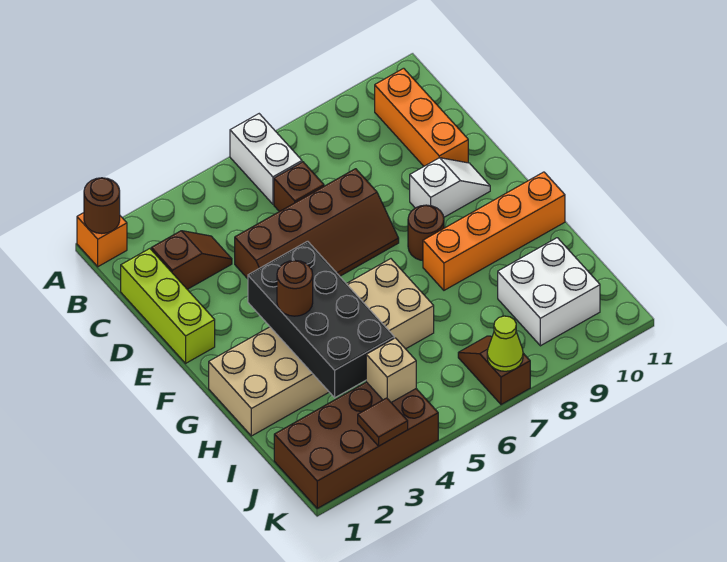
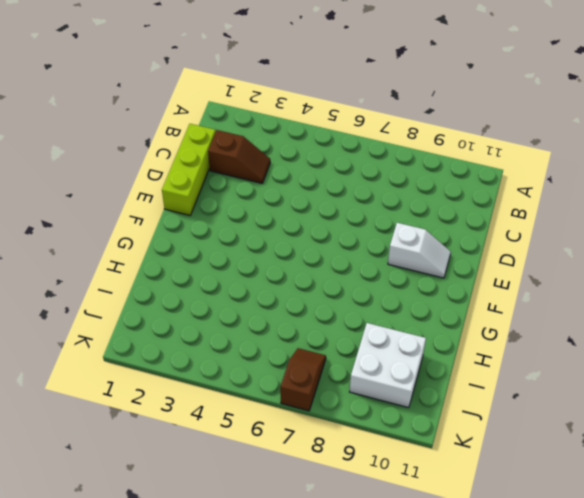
none -> orange brick A1 level 1
none -> white brick A6:B6 level 1
none -> orange brick B10:D10 level 1

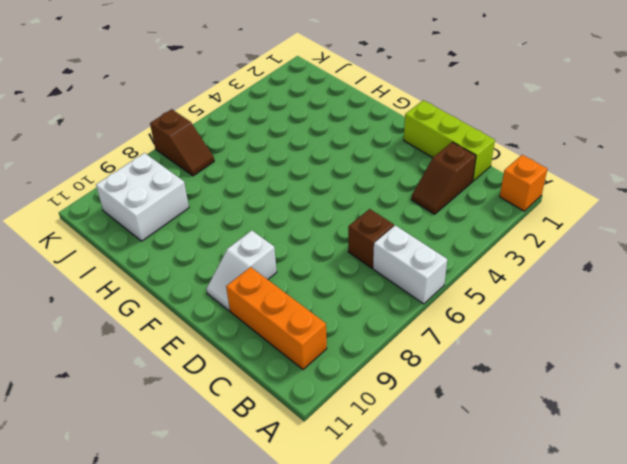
none -> brown slope D4:E7 level 1 top D
none -> brown round brick F8 level 1
none -> tan brick G1:H6 level 1

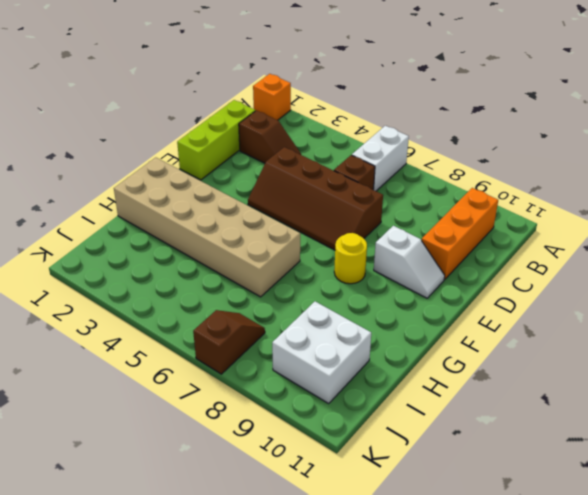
yellow round brick F8 level 1 -> brown round brick F8 level 1
none -> orange brick G8:G11 level 1
none -> brown brick J1:K4 level 1
none -> brown round brick A1 level 2

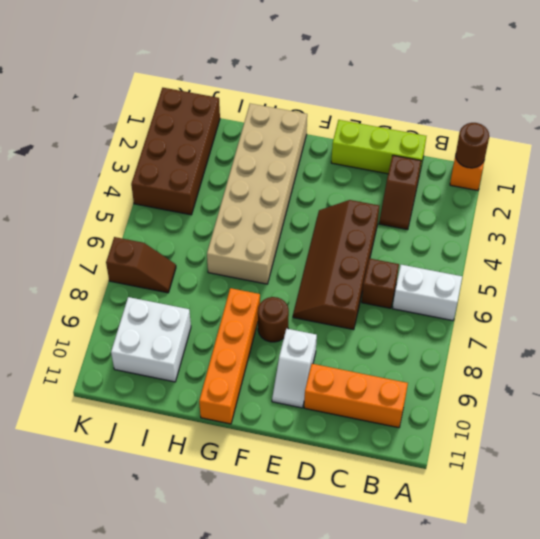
none -> black brick F3:I4 level 2
none -> tan brick J4 level 2
none -> brown tile K3 level 2

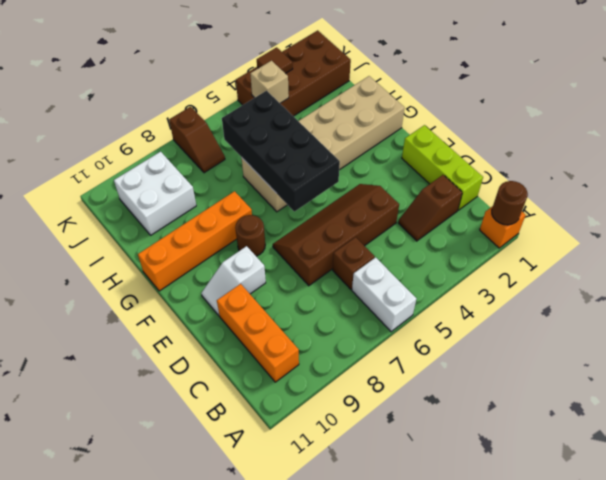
black brick F5:I6 level 2 -> black brick F3:I4 level 2
none -> lime cone K7 level 2
none -> brown round brick G3 level 3

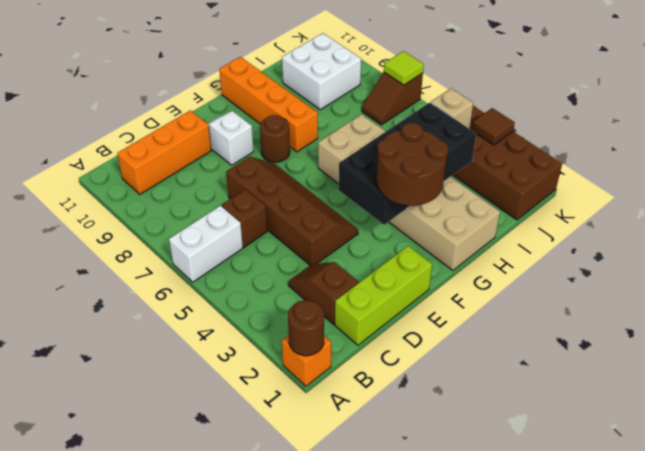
brown round brick F2:G3 level 3 -> brown round brick G3 level 3
lime tile K7 level 2 -> lime cone K7 level 2

